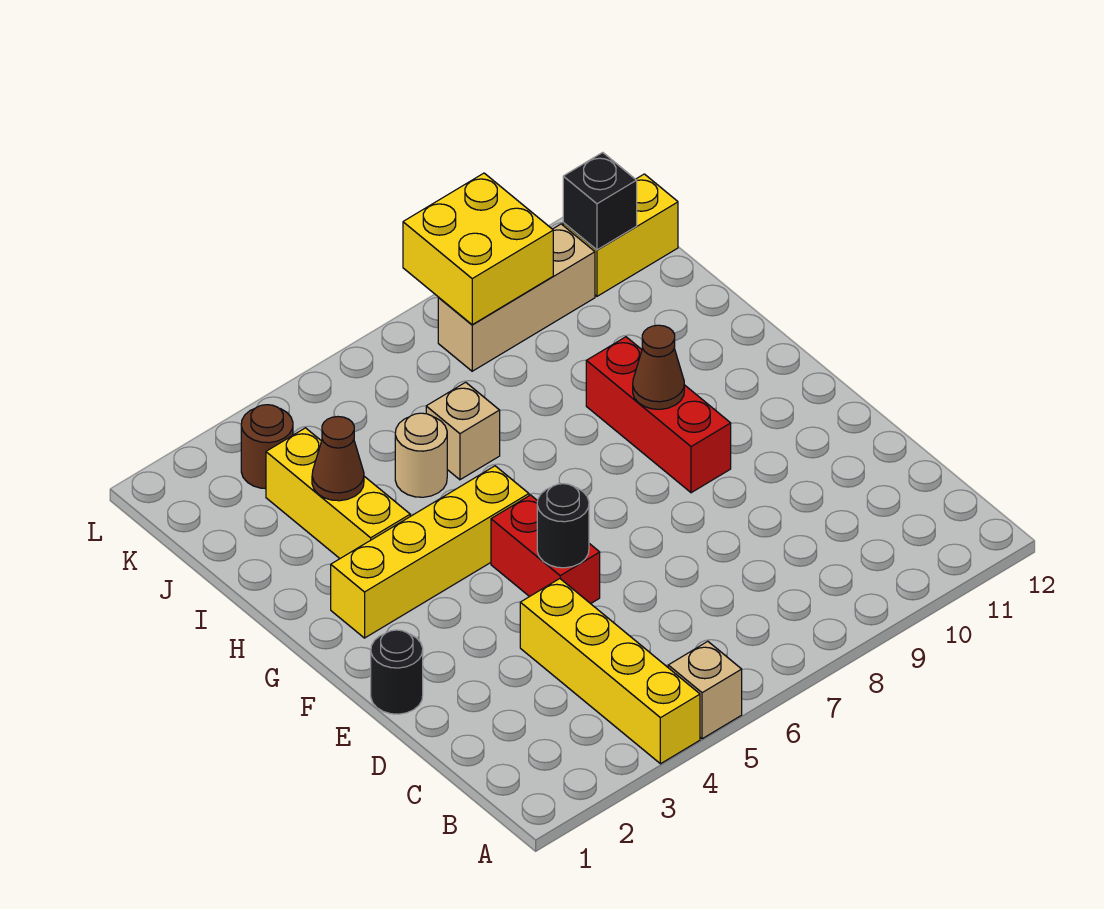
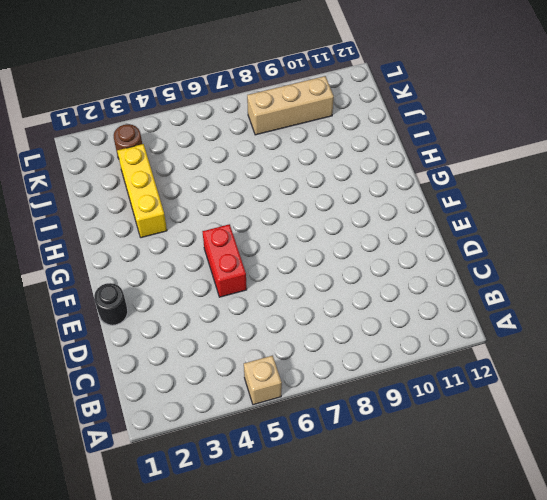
none -> yellow brick A4:D4 level 1
none -> red brick F9:H9 level 1
none -> yellow brick G2:G5 level 1

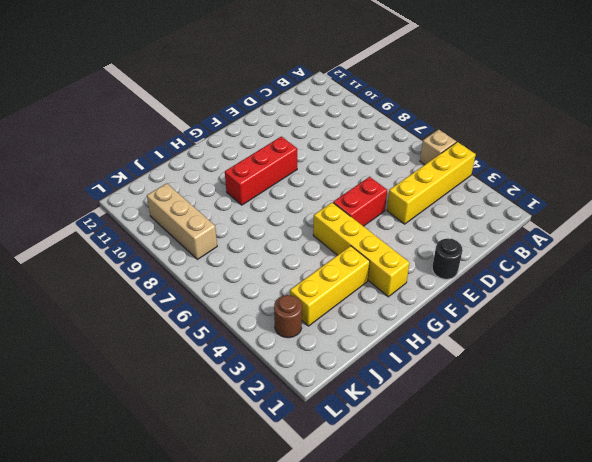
none -> tan round brick I5 level 1
none -> tan brick I6 level 1
none -> yellow brick K11:K12 level 1

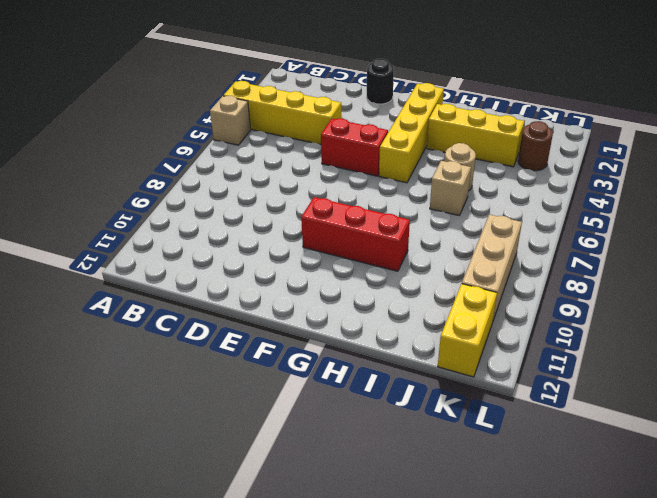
none -> black round brick E5 level 2
none -> brown cone G9 level 2
none -> brown cone I3 level 2

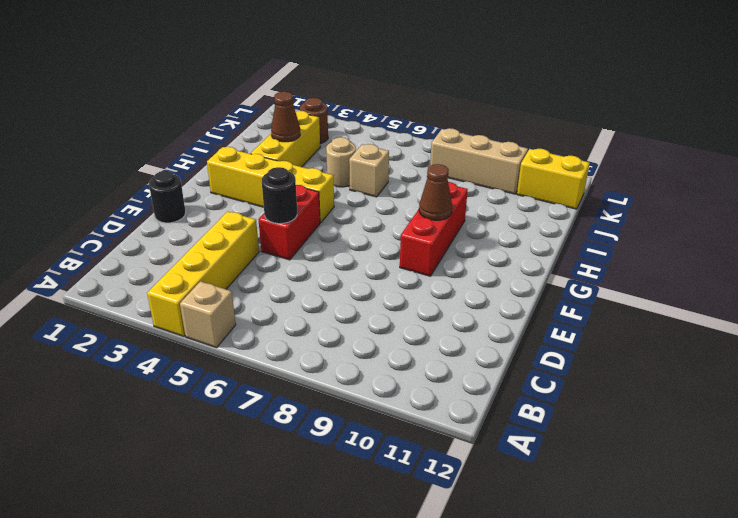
none -> yellow brick K8:L9 level 2
none -> black brick K11 level 2

